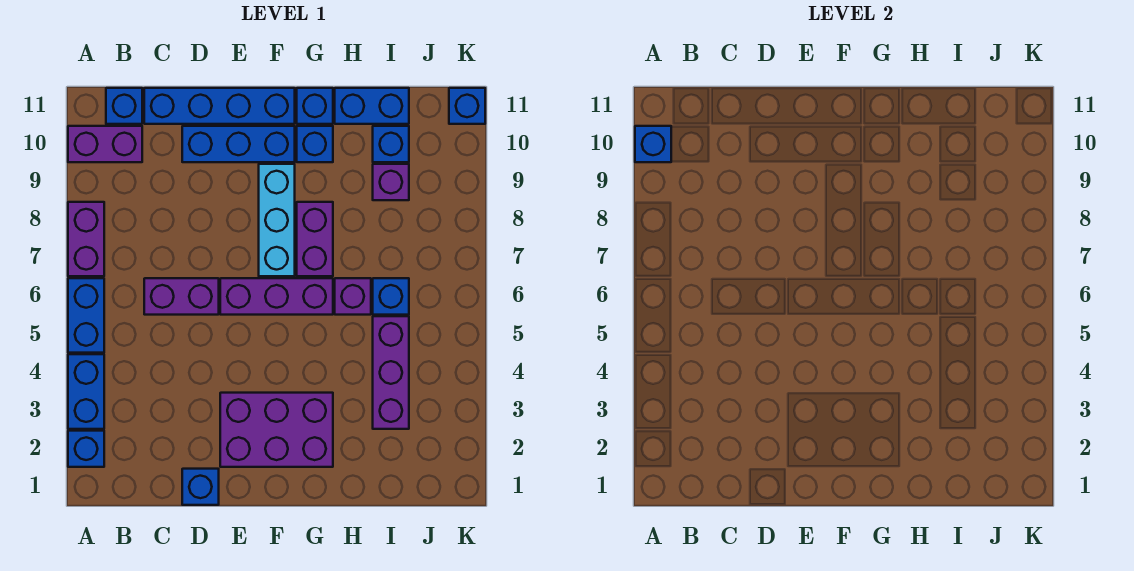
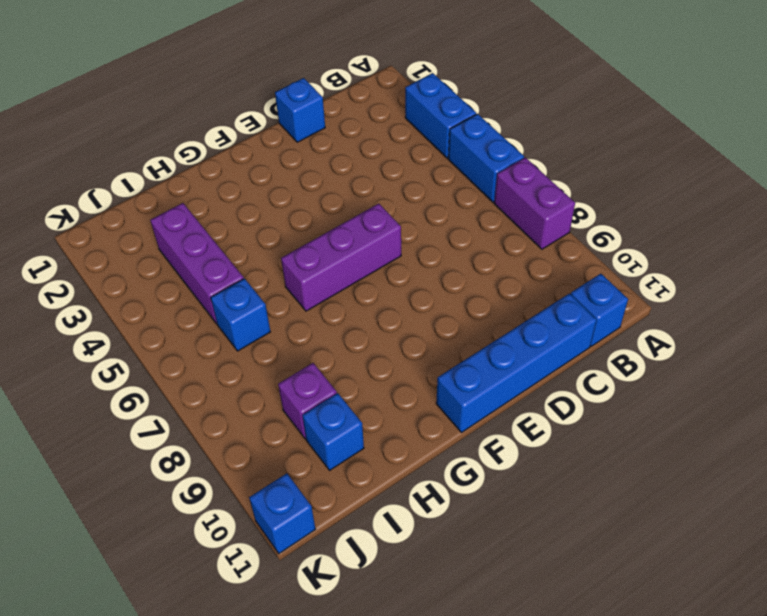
none -> blue brick A2 level 1
none -> purple brick A10:B10 level 1
none -> purple brick C6:D6 level 1

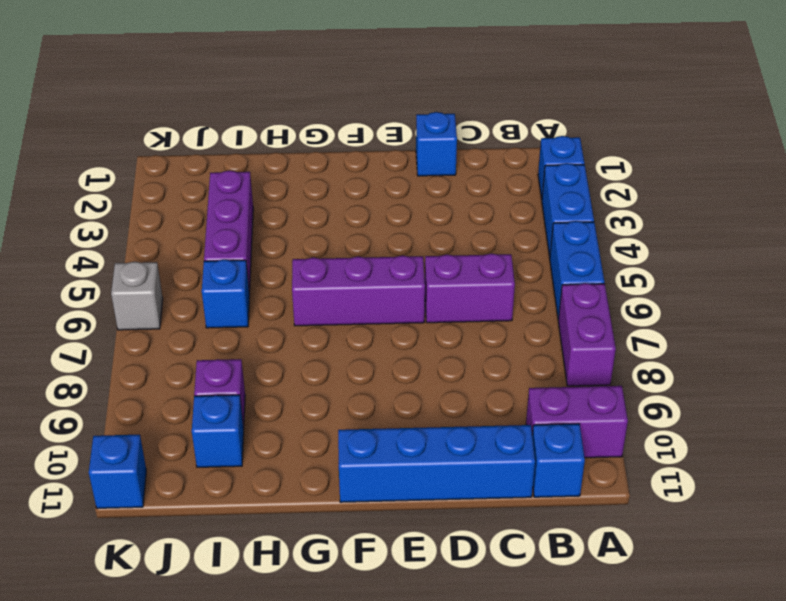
grey brick K6 level 1 -> none
none -> blue brick D10:F10 level 1
none -> purple brick E2:G3 level 1
none -> cyan brick F7:F9 level 1

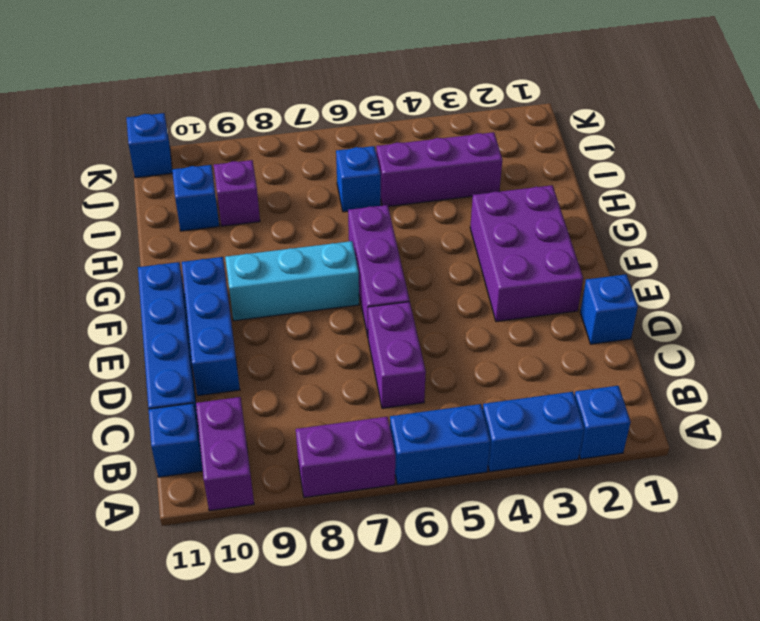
none -> purple brick G7:G8 level 1
none -> blue brick G10 level 1
none -> blue brick G11 level 1

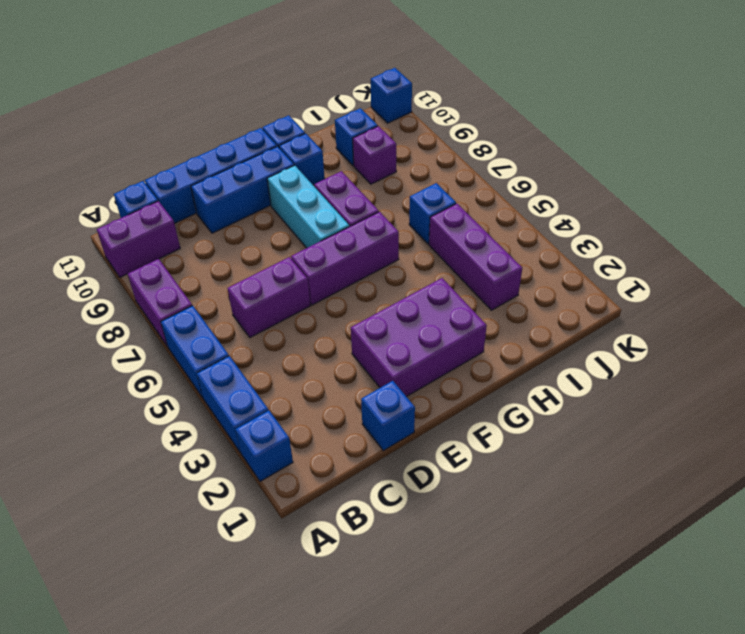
none -> purple brick H6 level 1
none -> blue brick H11:I11 level 1
none -> blue brick A10 level 2

